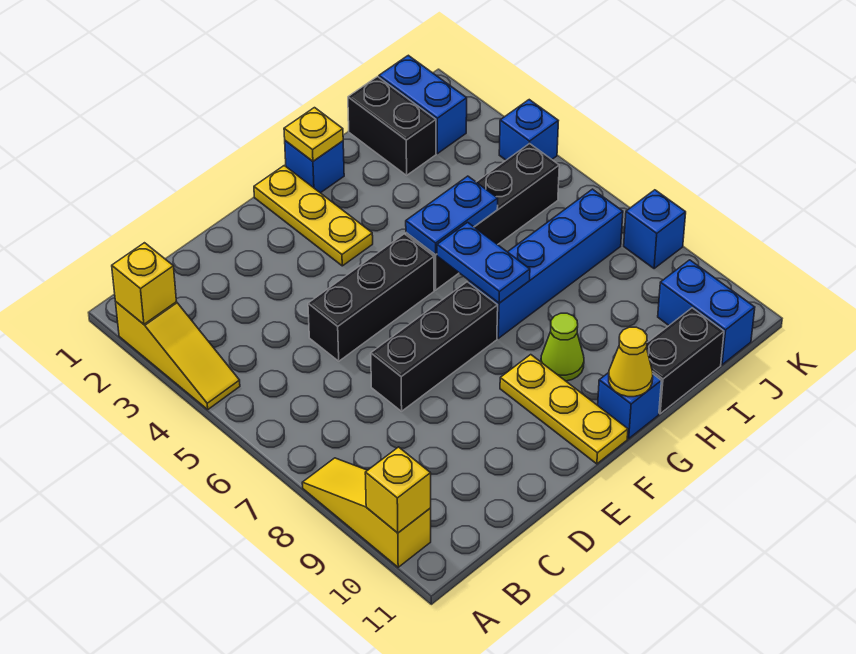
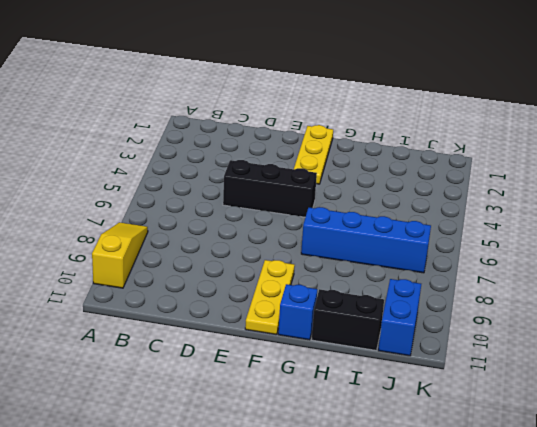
none -> yellow slope A2:A4 level 1 top 2
none -> black brick D7:F7 level 1
none -> blue brick G1 level 1

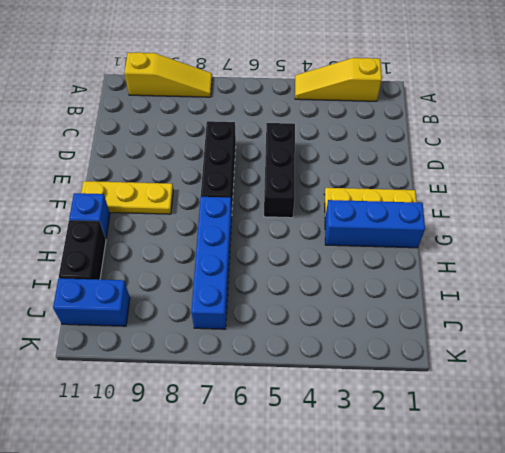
blue brick G1:G3 level 1 -> blue brick G1 level 1
none -> black brick G5:J5 level 1
none -> lime cone G9 level 1
none -> black brick I1:I2 level 1

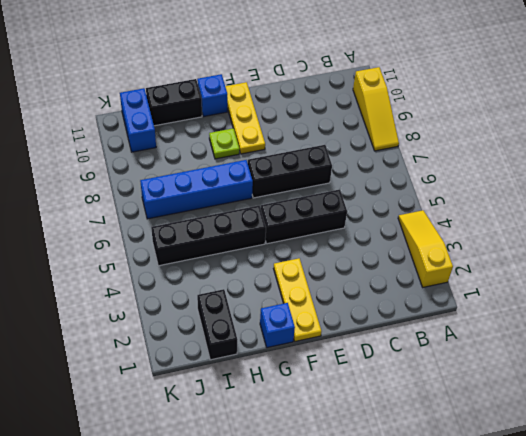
lime plate G9 level 1 -> lime cone G9 level 1
none -> blue brick J1:J2 level 1
none -> blue brick K4 level 1
none -> blue brick K8 level 1

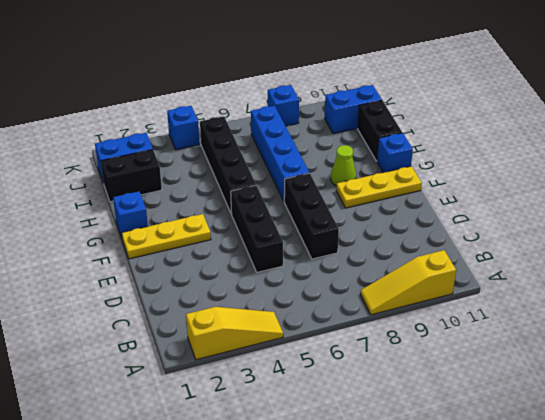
none -> yellow brick A2 level 2
none -> yellow brick A10 level 2
none -> yellow plate G1 level 2

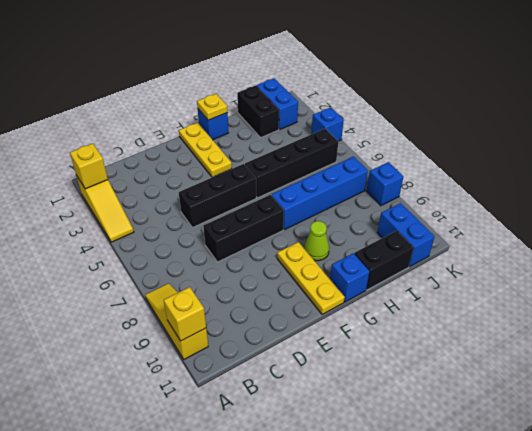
none -> blue plate G5:H5 level 2
none -> blue plate G6:G7 level 2
none -> yellow cone G11 level 2

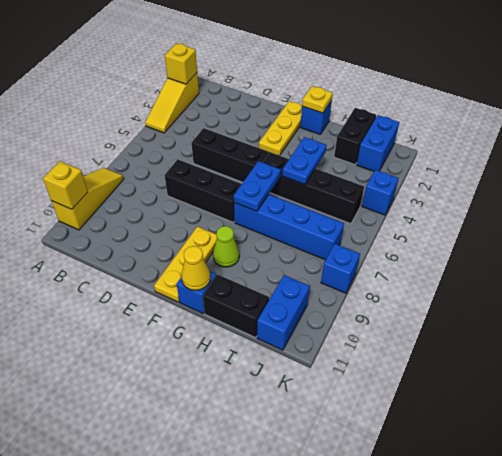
blue plate H4:H5 level 2 -> blue plate G5:H5 level 2

